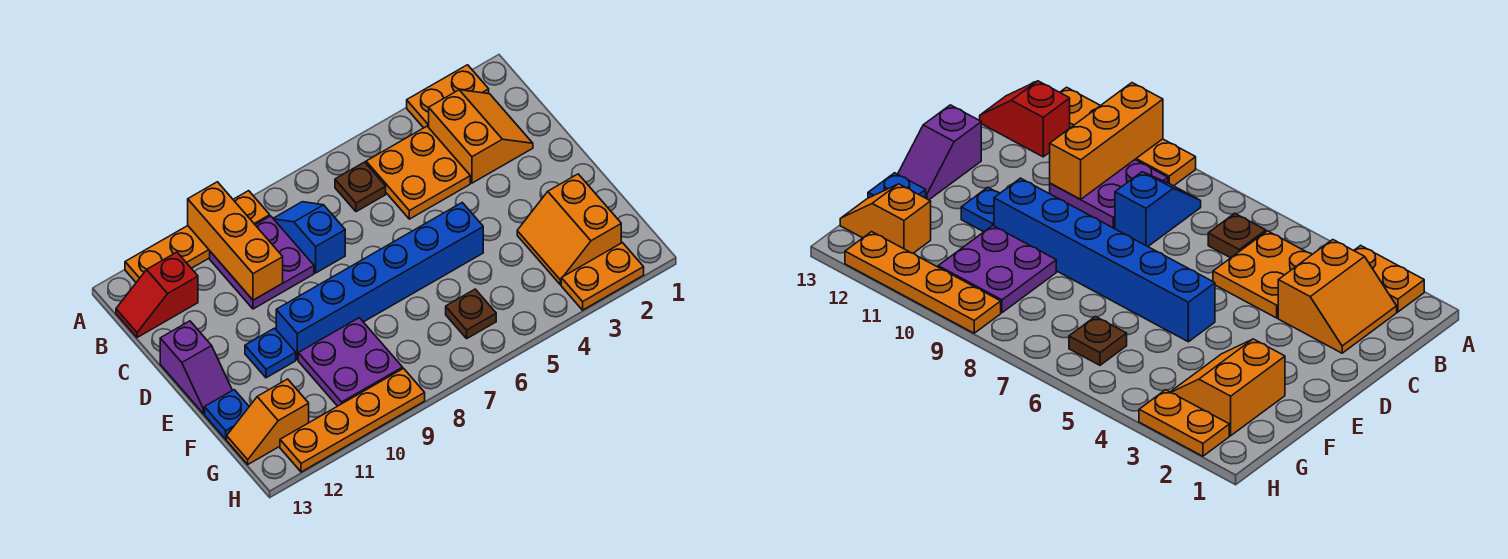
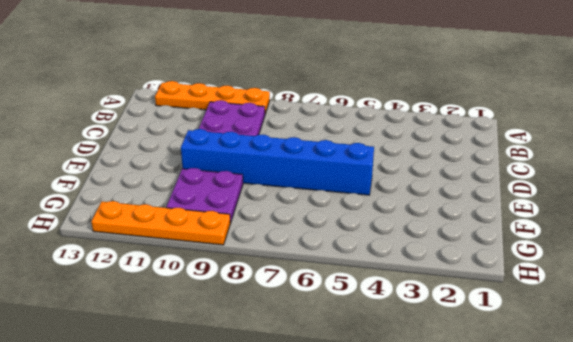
none -> orange plate A2:A3 level 1
none -> orange slope B2:C3 level 1 top 3
none -> orange plate B4:C5 level 1

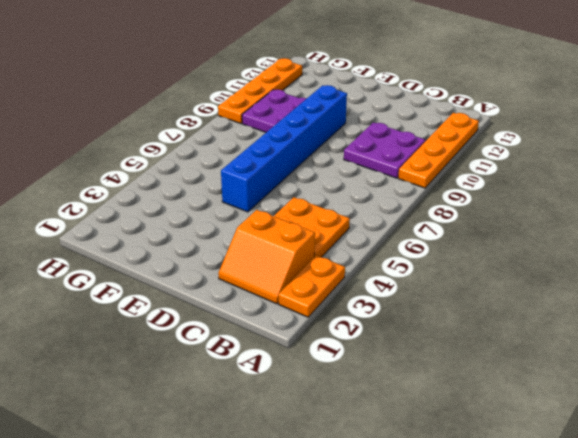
none -> brown plate B6 level 1
none -> blue slope B8:C8 level 1 top C
none -> red slope B12:B13 level 1 top 12

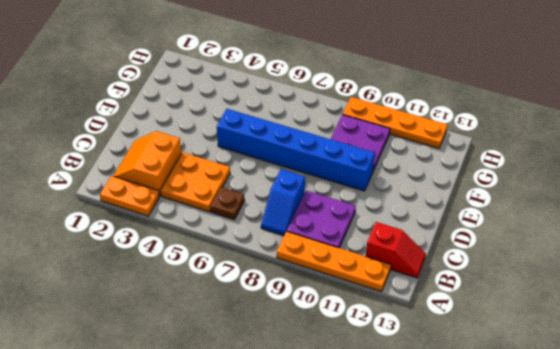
none -> purple slope D13:E13 level 1 top D
none -> blue plate E11 level 1
none -> orange slope F2:G3 level 1 top 2

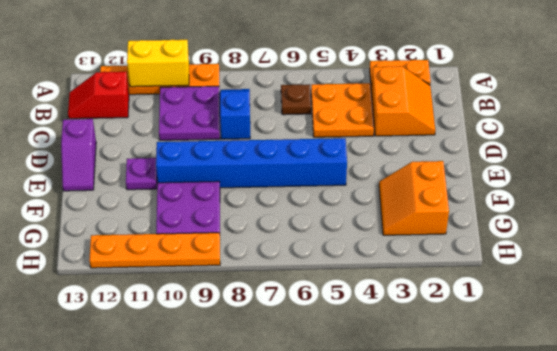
yellow brick A10:A11 level 2 -> orange brick A10:C10 level 2
purple plate E11 level 1 -> blue plate E11 level 1
none -> blue plate F13 level 1
none -> brown plate G6 level 1
none -> orange slope G12:G13 level 1 top 12

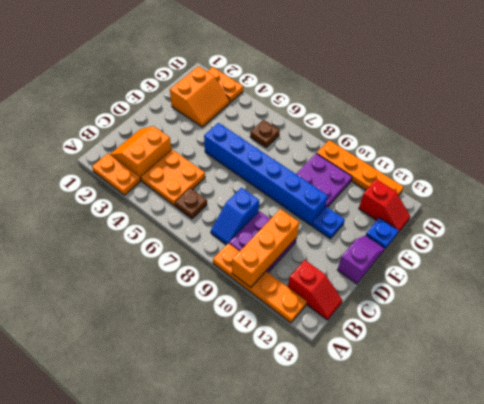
red slope G12:G13 level 1 top 12 -> orange slope G12:G13 level 1 top 12

